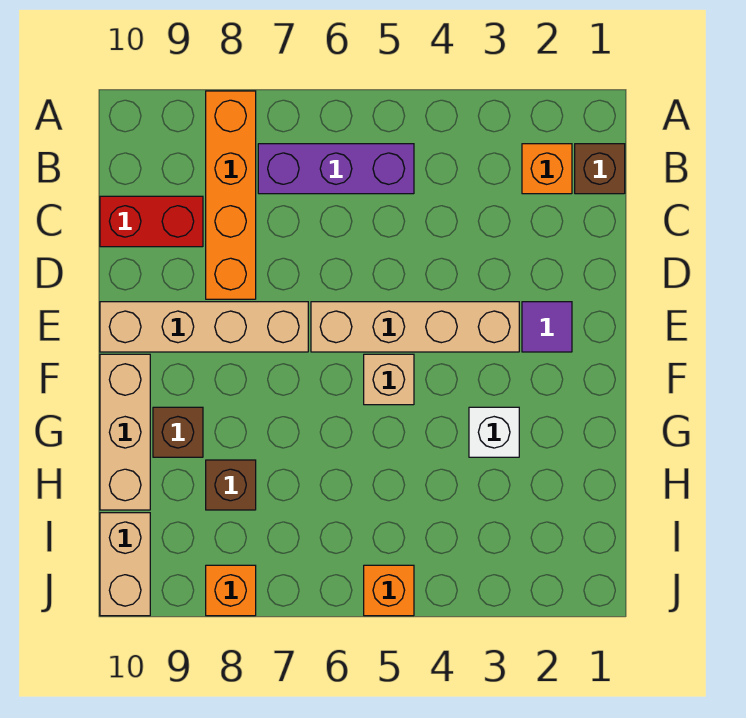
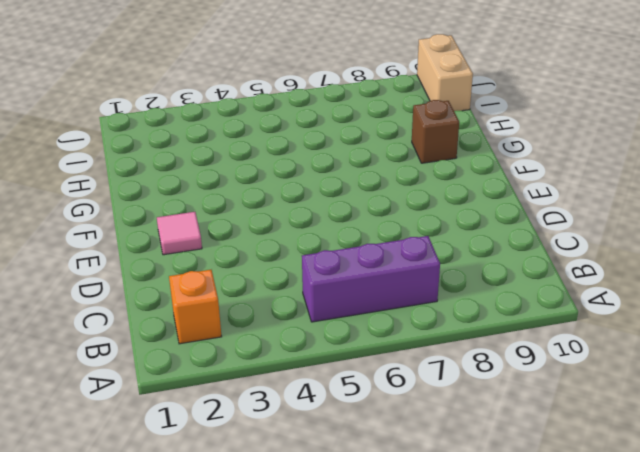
pink tile E2 level 1 -> purple tile E2 level 1
none -> orange brick A8:D8 level 1
none -> brown brick B1 level 1
none -> red brick C9:C10 level 1

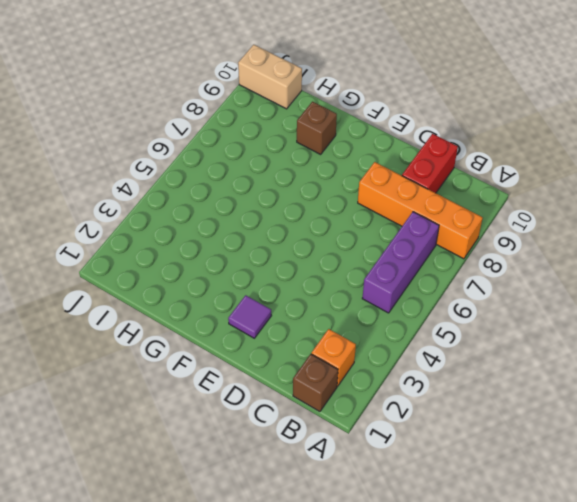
none -> tan brick E3:E6 level 1
none -> tan brick E7:E10 level 1
none -> tan brick F5 level 1

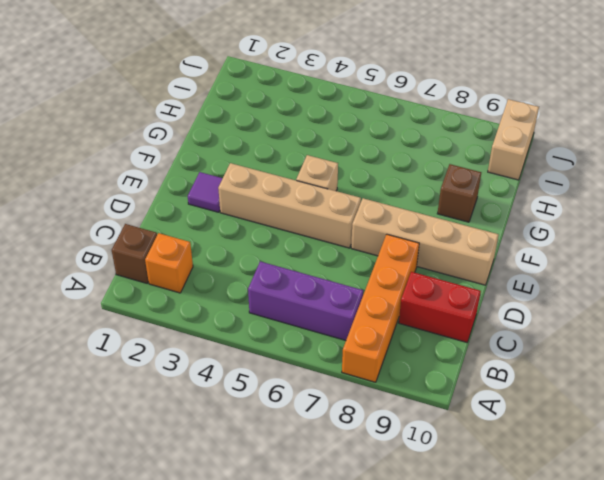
none -> tan brick F10:H10 level 1
none -> white brick G3 level 1
none -> brown brick H8 level 1

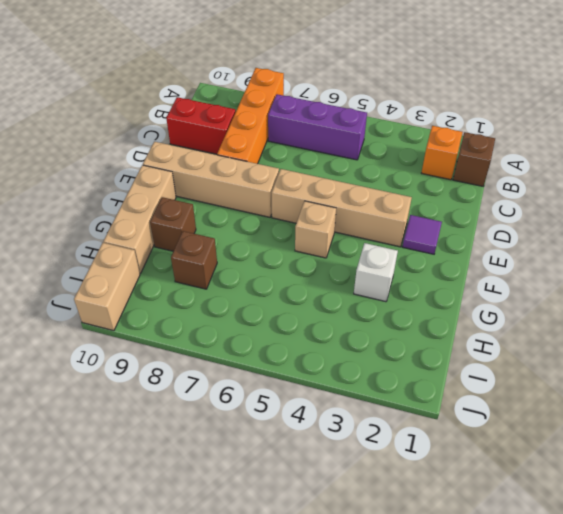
none -> orange brick J5 level 1
none -> orange brick J8 level 1

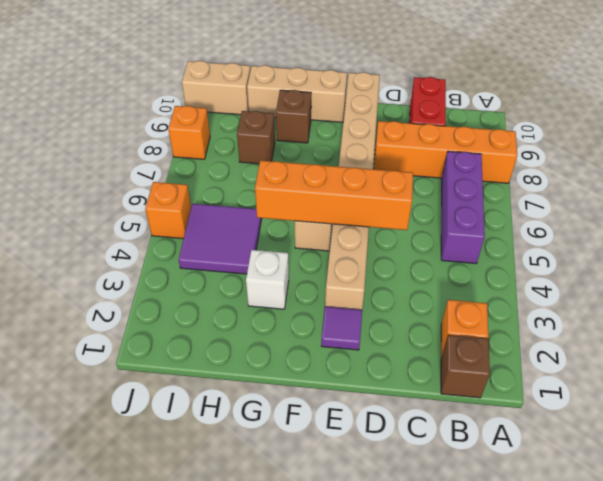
orange brick D5:G5 level 2 -> none
purple tile H4:I5 level 1 -> none

